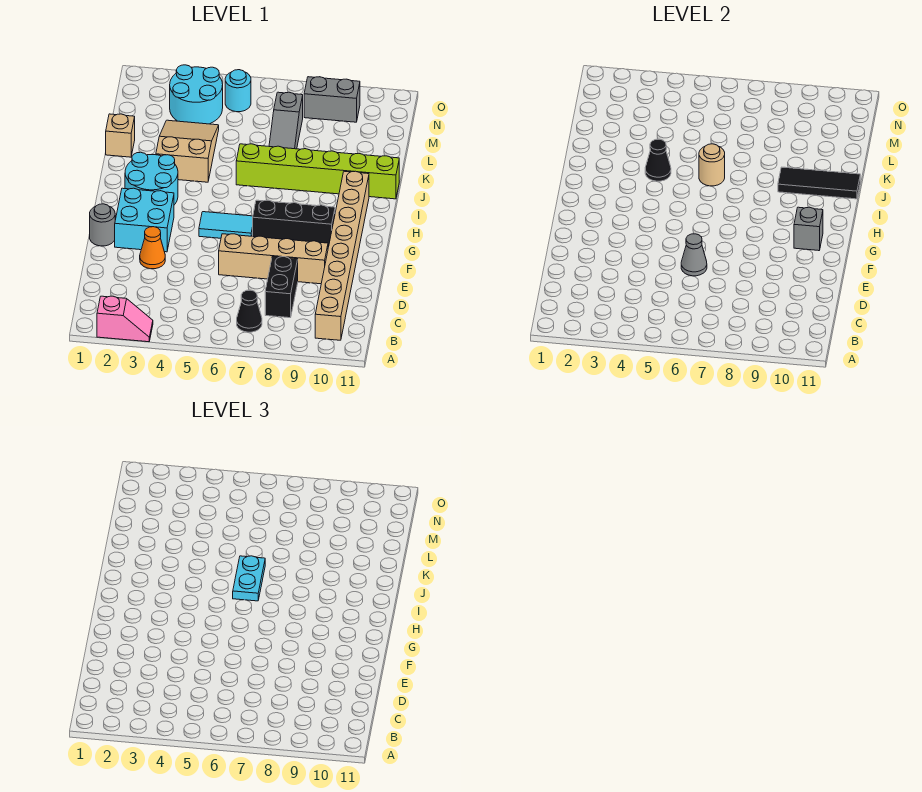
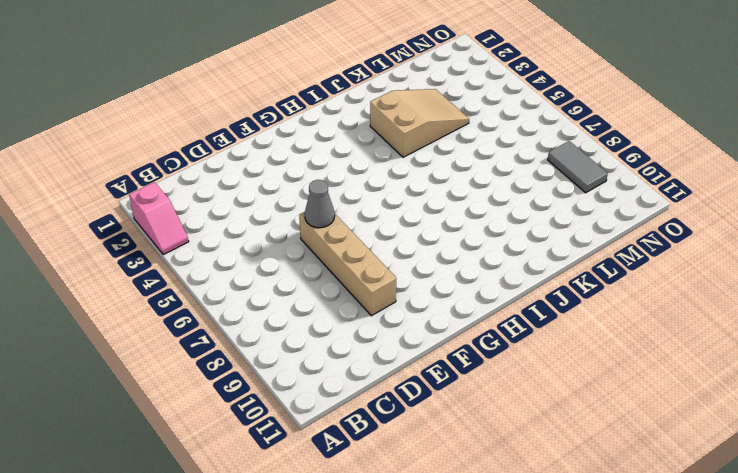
grey tile N8:N9 level 1 -> grey brick N8:N9 level 1
none -> black cone B7 level 1
none -> tan brick B10:I10 level 1
none -> black brick C8:D8 level 1

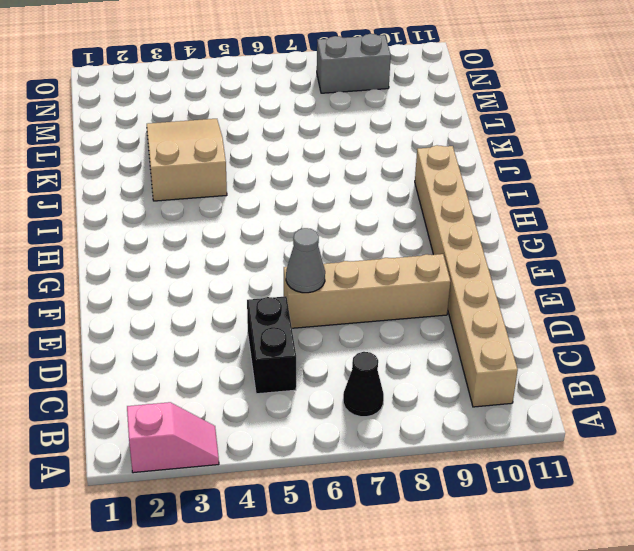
black brick C5:D5 level 1 -> black brick C8:D8 level 1
none -> orange cone E3 level 1
none -> grey round brick F1 level 1
none -> cyan brick F2:G3 level 1

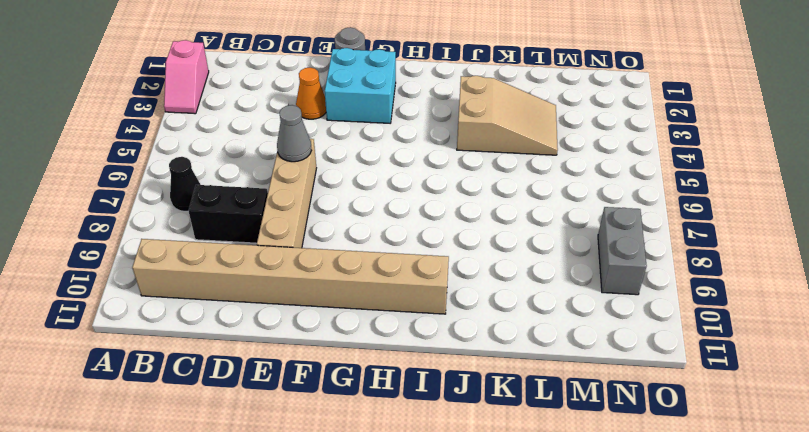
none -> cyan tile G5:G6 level 1
none -> black brick G7:G9 level 1
none -> cyan round brick H2:I3 level 1

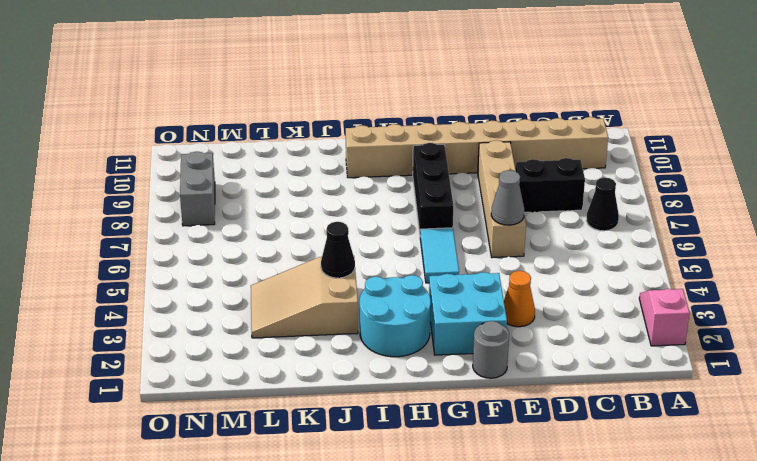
none -> lime brick J6:J11 level 1
none -> tan brick K1 level 1
none -> grey slope K7:M7 level 1 top M

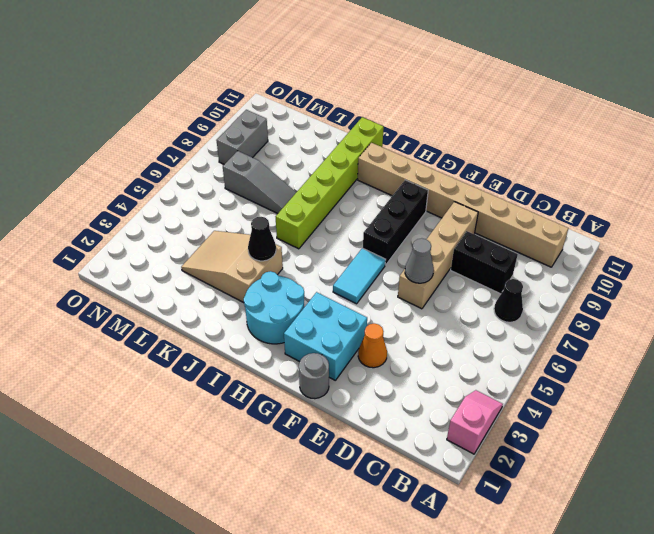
none -> tan brick K1 level 1
none -> cyan round brick M3:N4 level 1
none -> cyan round brick N5 level 1

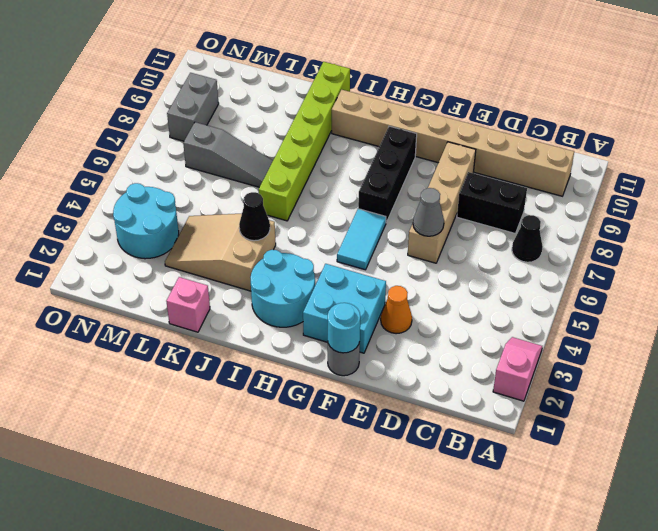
cyan round brick F1 level 2 -> cyan round brick N5 level 1
pink brick K1 level 1 -> tan brick K1 level 1
none -> grey brick G10 level 2
none -> tan round brick J6 level 2
none -> black tile J9:J11 level 2

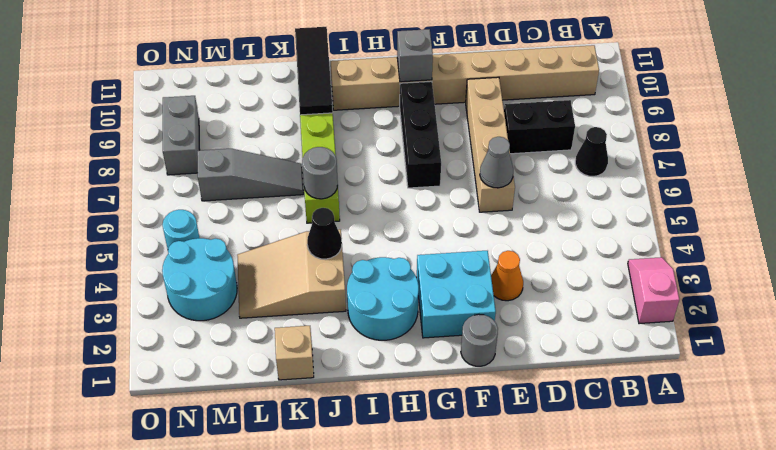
grey round brick J6 level 2 -> tan round brick J6 level 2
none -> cyan tile G5:G6 level 1
none -> cyan plate I6:J6 level 3

